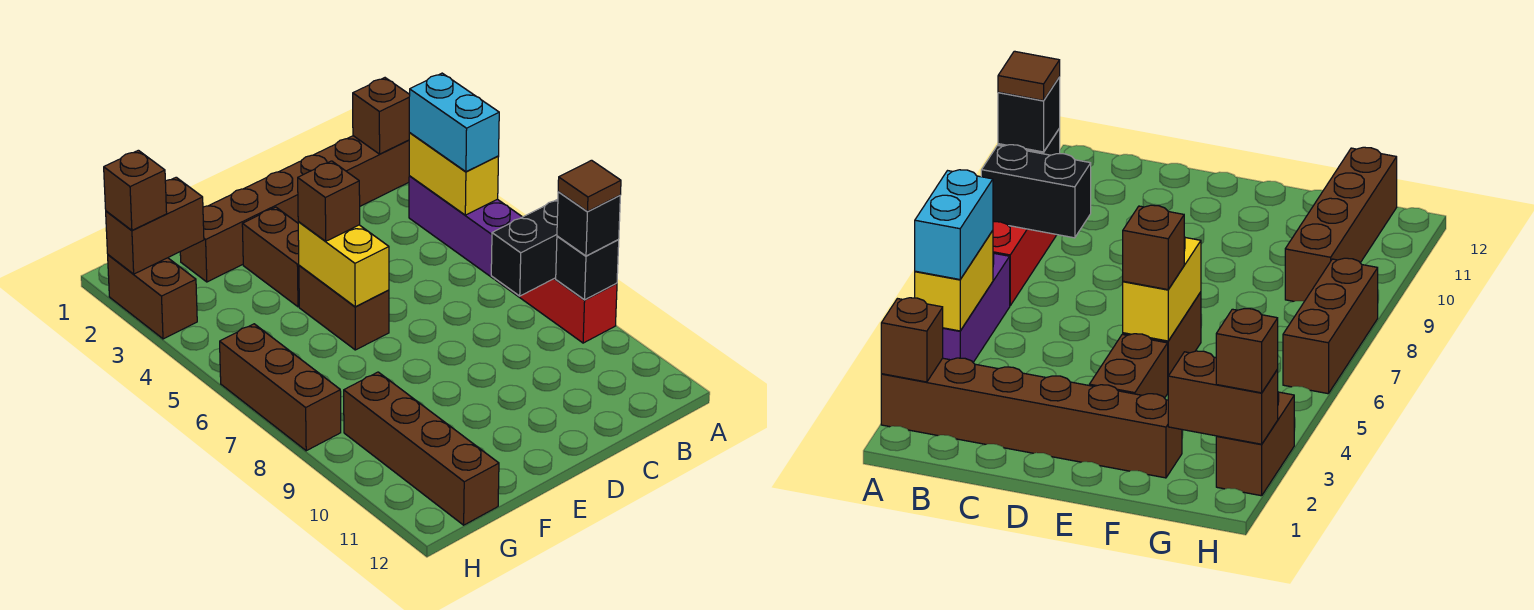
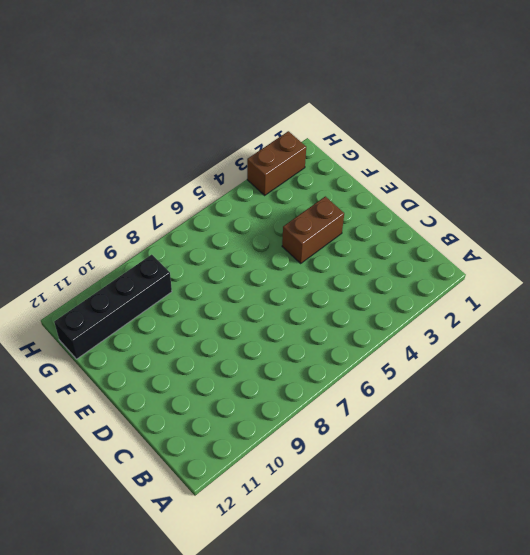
black brick G9:G12 level 1 -> brown brick G9:G12 level 1
none -> brown brick A2:F2 level 1
none -> purple brick A4:A6 level 1
none -> red brick A7:A9 level 1

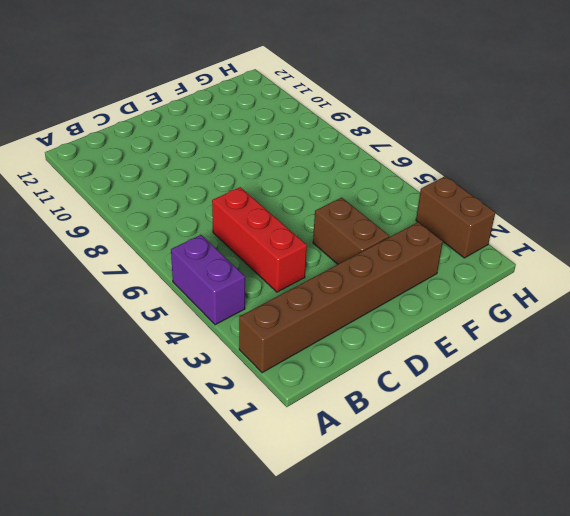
purple brick A4:A5 level 1 -> purple brick A4:A6 level 1
red brick C4:C6 level 1 -> red brick A7:A9 level 1
none -> brown brick E5:E6 level 1
none -> brown brick G9:G12 level 1
none -> brown brick H6:H8 level 1

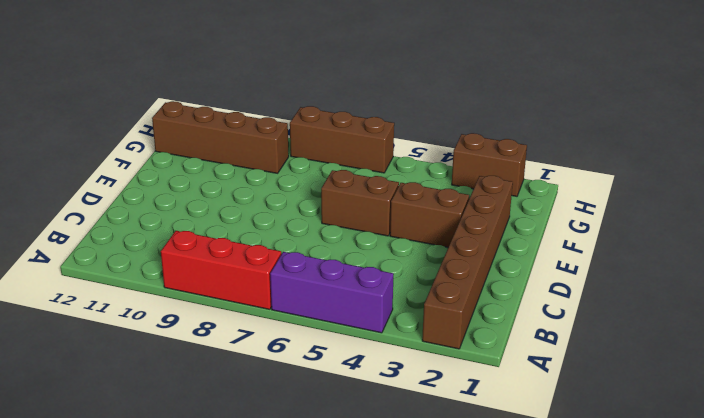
none -> brown brick A2 level 2
none -> yellow brick A4:A5 level 2
none -> black brick A8:B8 level 2

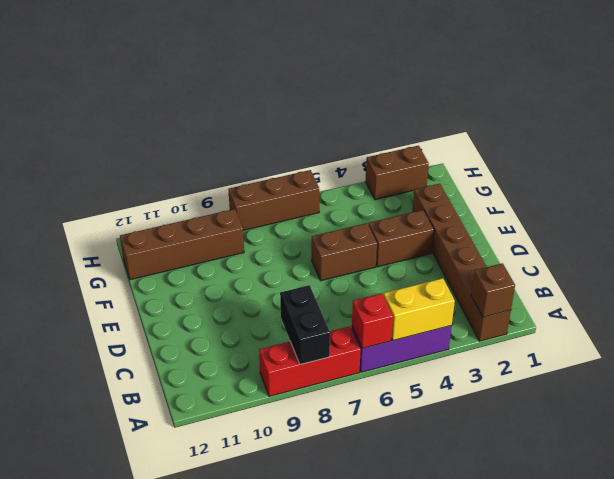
red brick A6 level 2 -> none
none -> black brick A9 level 2
none -> yellow brick E5:E6 level 2
none -> brown brick G2:H2 level 2

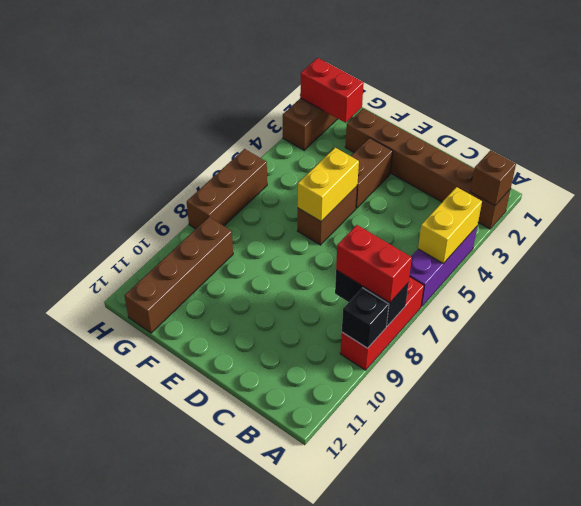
red brick A8:B8 level 3 -> none
red brick G2:H2 level 2 -> brown brick G2:H2 level 2
none -> cyan brick A4:A5 level 3
none -> black brick A9 level 3
none -> brown brick E5 level 3

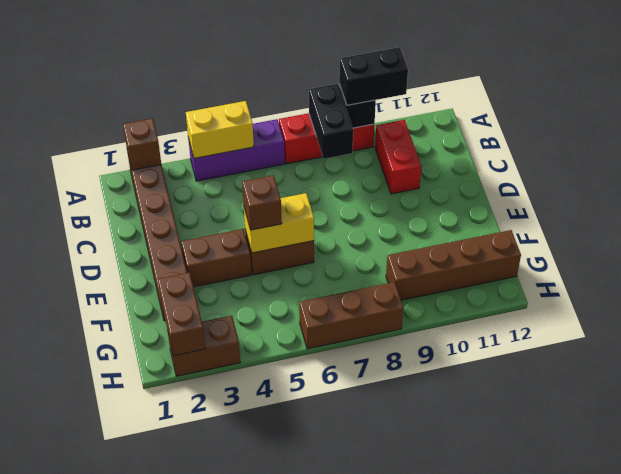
black brick A9:A10 level 3 -> black brick A9 level 3
red brick B10:C10 level 1 -> none
none -> cyan brick A4:A5 level 3
none -> brown brick H2 level 3
none -> brown tile A9 level 4

